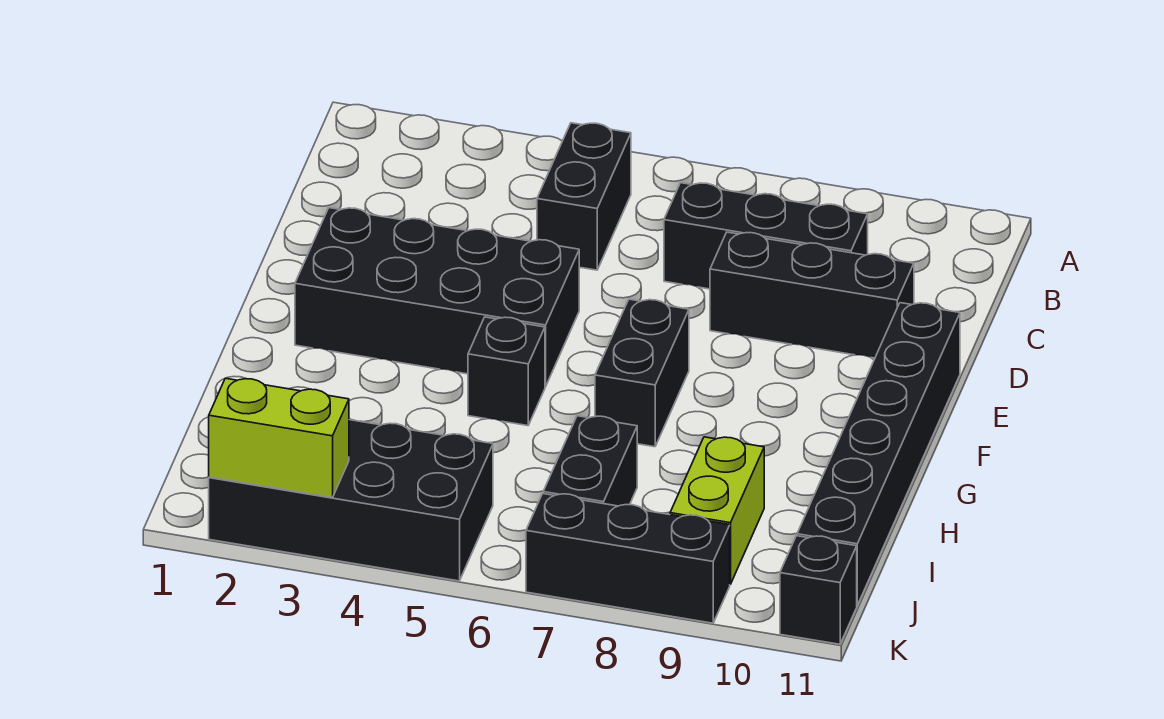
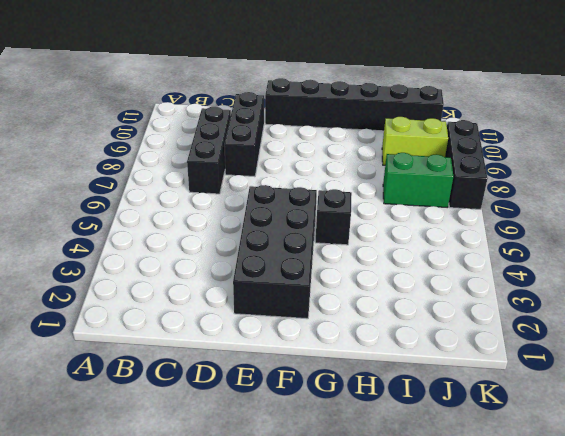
green brick I7:J7 level 1 -> black brick I7:J7 level 1
none -> black brick B5:C5 level 1
none -> black brick F7:G7 level 1
none -> black brick J2:K5 level 1

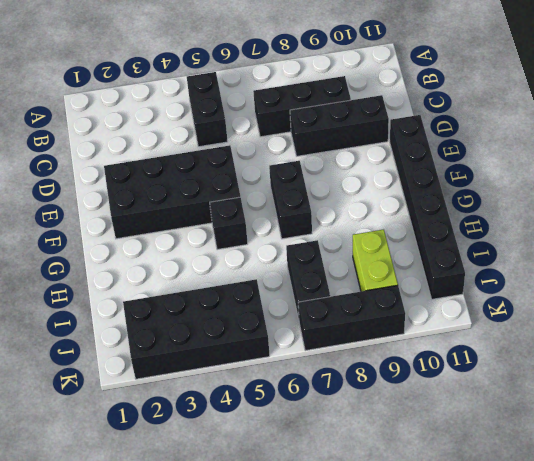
none -> black brick K11 level 1
none -> lime brick K2:K3 level 2

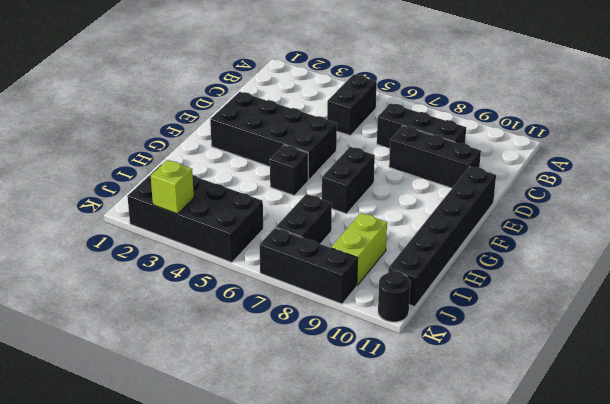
lime brick K3 level 2 -> lime brick K2:K3 level 2
black round brick K11 level 1 -> black brick K11 level 1

